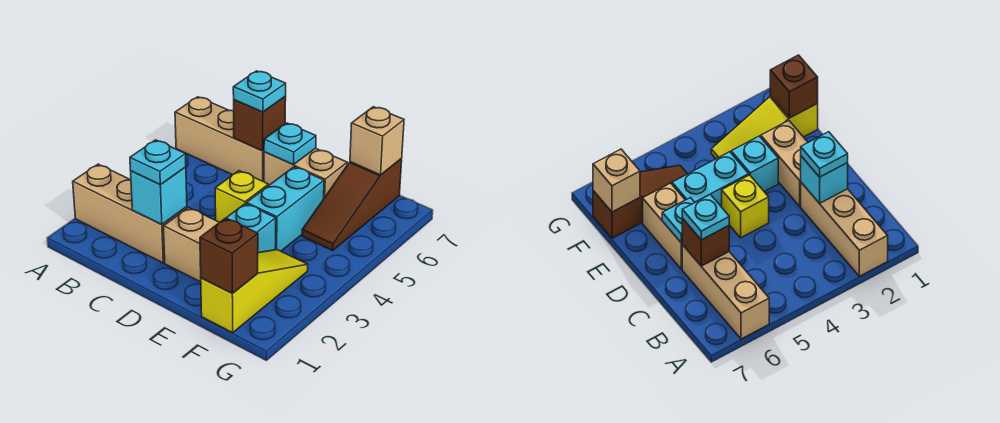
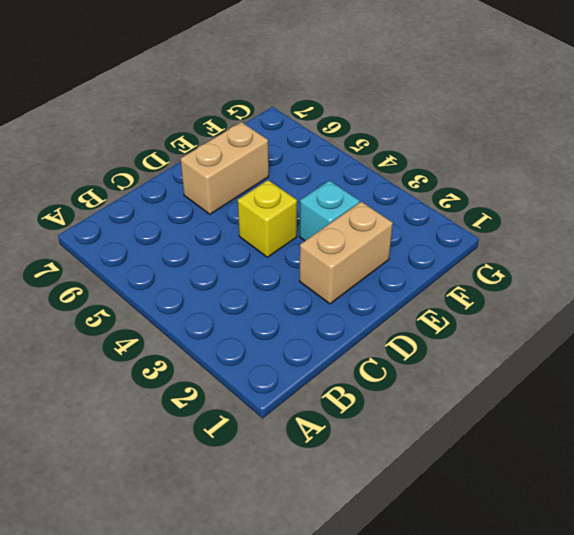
none -> tan brick A2:C2 level 1
none -> tan brick A6:C6 level 1
none -> cyan brick E4:E5 level 1

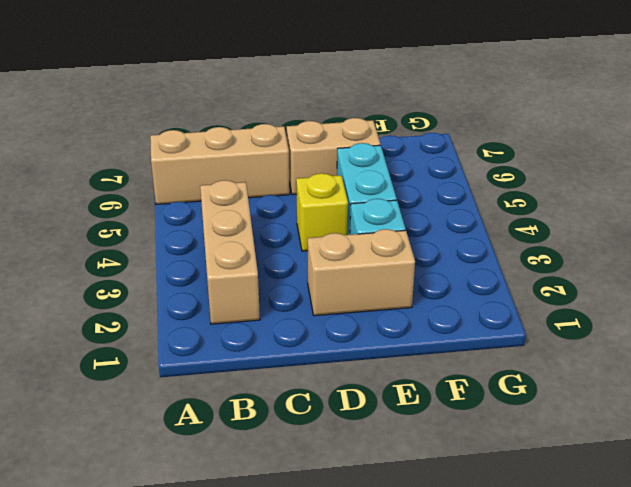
tan brick B2:B4 level 1 -> tan brick A2:C2 level 1
none -> yellow slope F1:F3 level 1 top 1
none -> brown slope F5:F7 level 1 top 7
none -> cyan brick C2 level 2

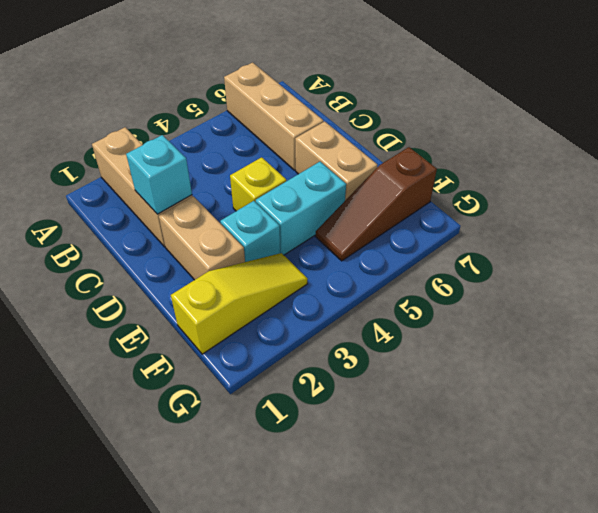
none -> brown brick C6 level 2
none -> cyan plate D6 level 2
none -> brown brick F1 level 2

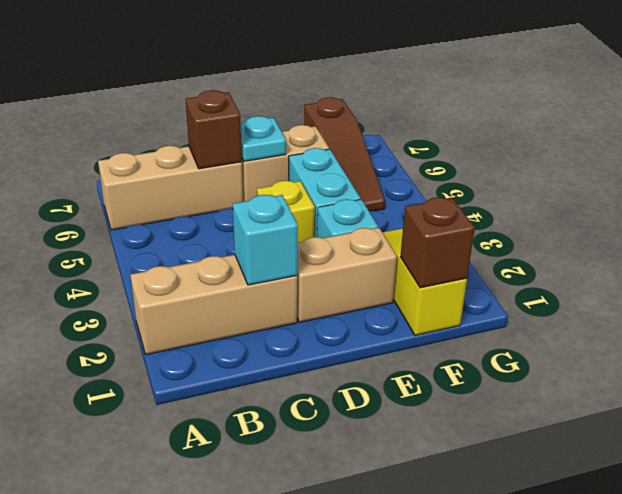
none -> tan brick F7 level 2
none -> cyan plate C2 level 3
none -> cyan plate C6 level 3

